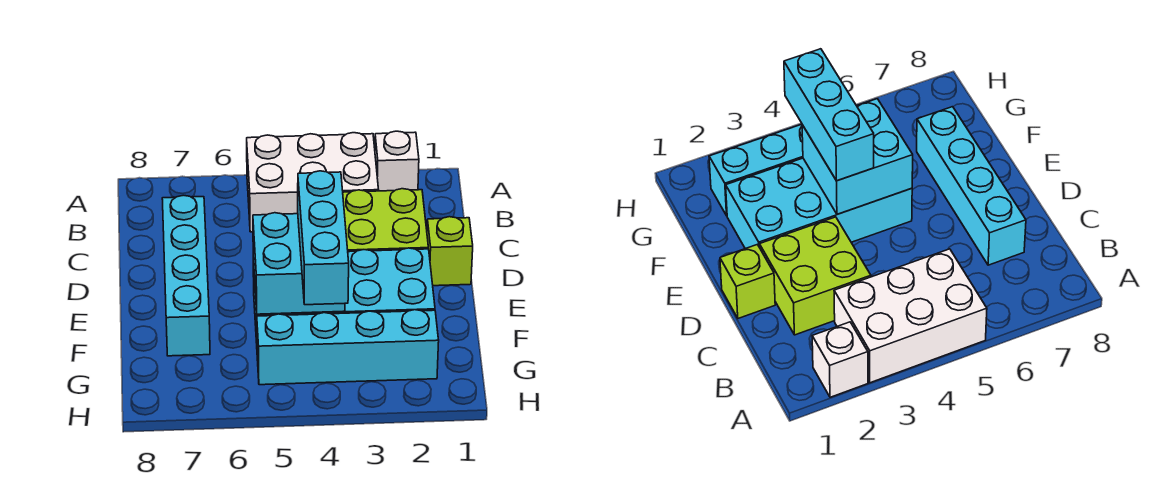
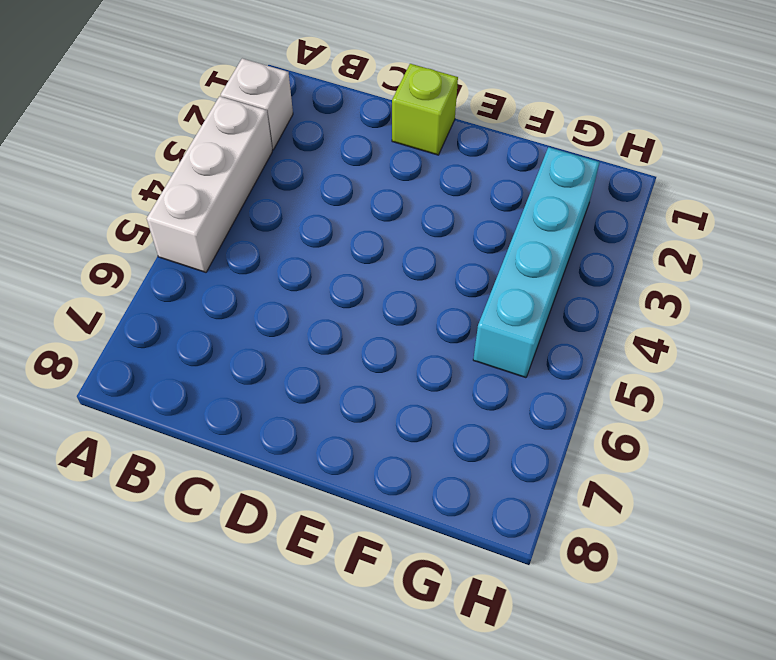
white brick A3:A5 level 1 -> white brick A3:B5 level 1
none -> lime brick C2:D3 level 1
none -> cyan brick C7:F7 level 1

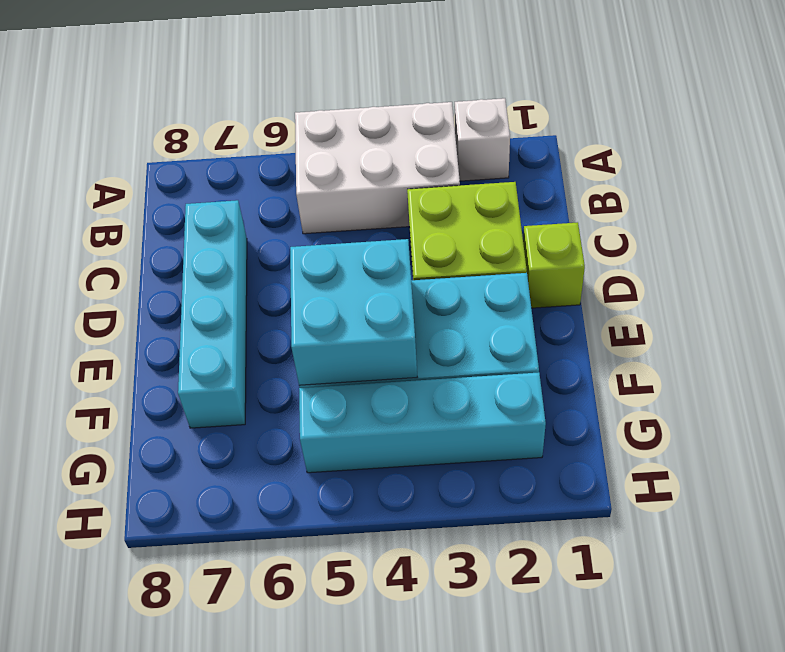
none -> cyan brick E4:G4 level 3

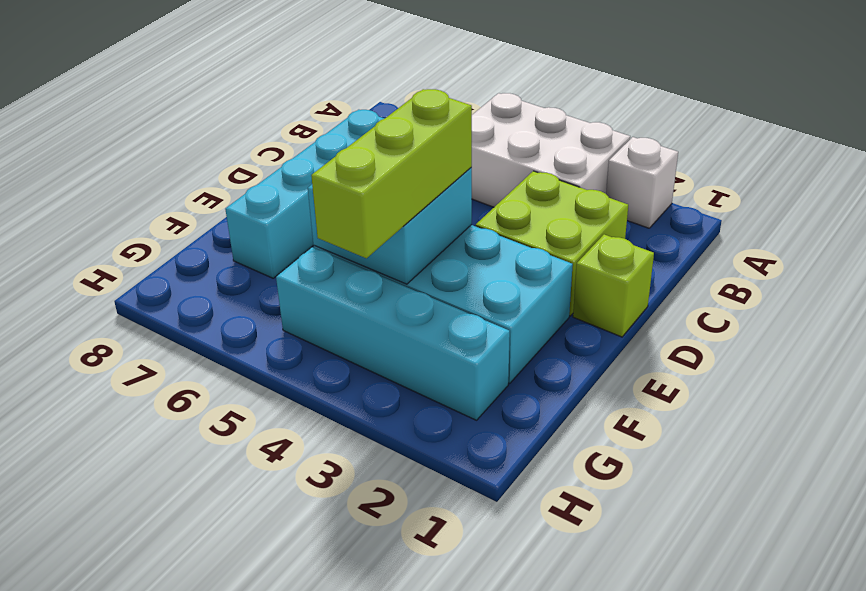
lime brick E4:G4 level 3 -> cyan brick E4:G4 level 3

